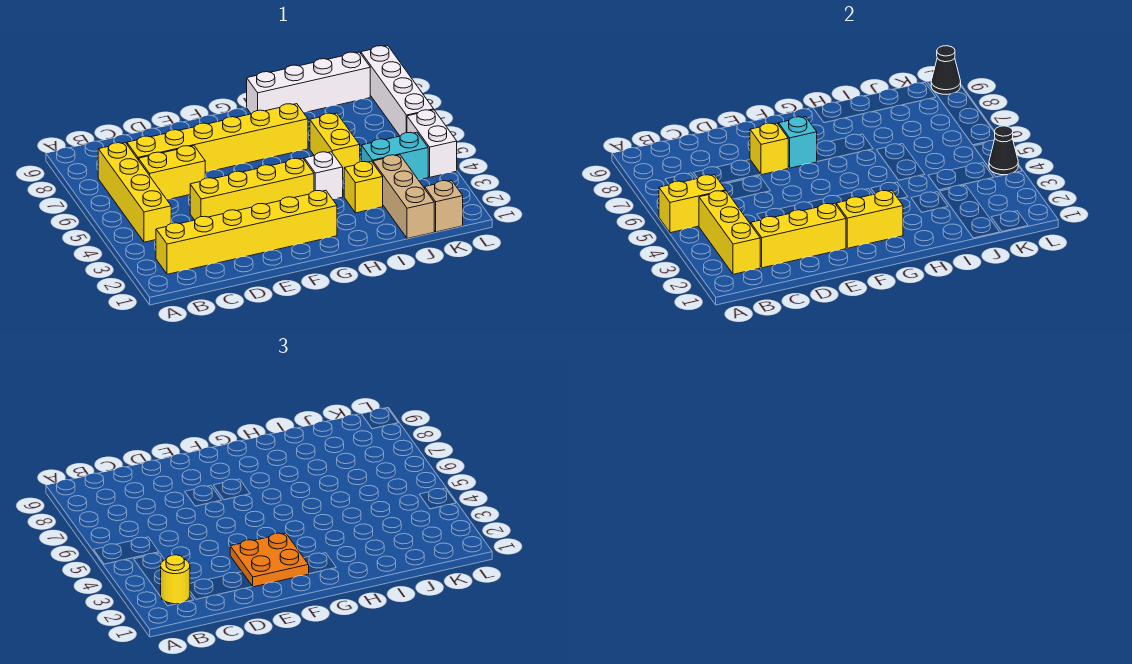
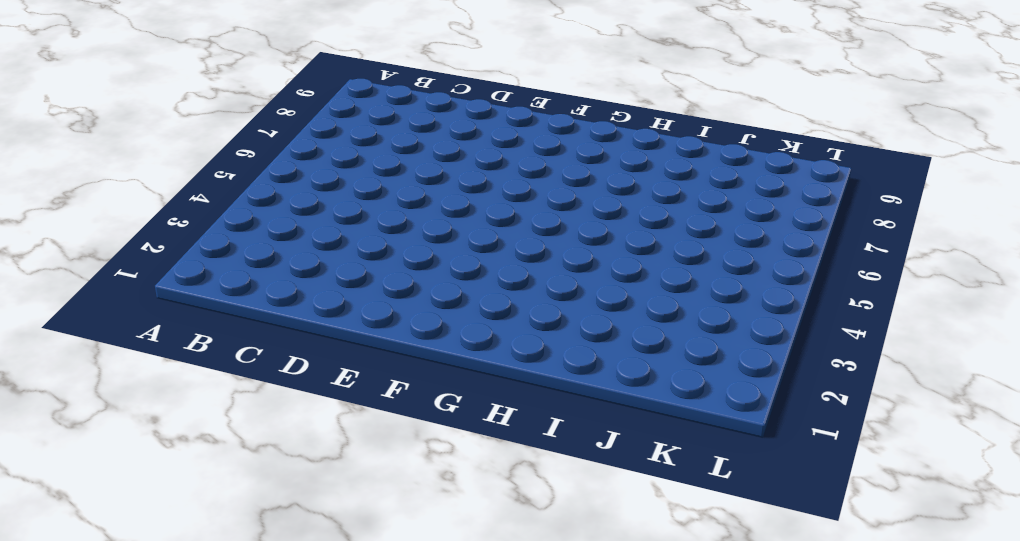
none -> yellow brick B2:G2 level 1
none -> yellow brick B4:B7 level 1
none -> yellow brick C6:D6 level 1

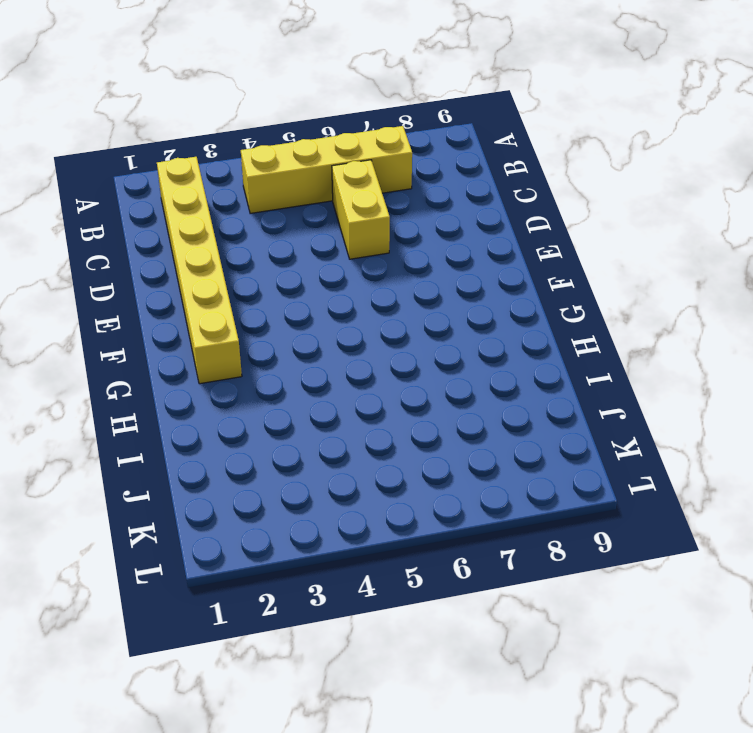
none -> yellow brick C7:H7 level 1
none -> yellow brick D4:G4 level 1
none -> white brick H4 level 1

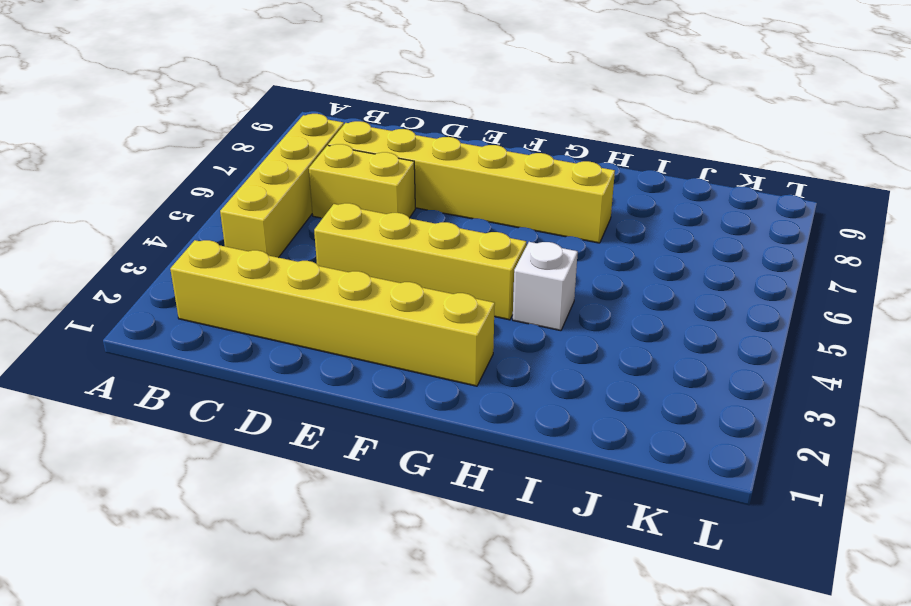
none -> white brick H9:K9 level 1
none -> yellow brick I3 level 1
none -> yellow brick I5:I6 level 1

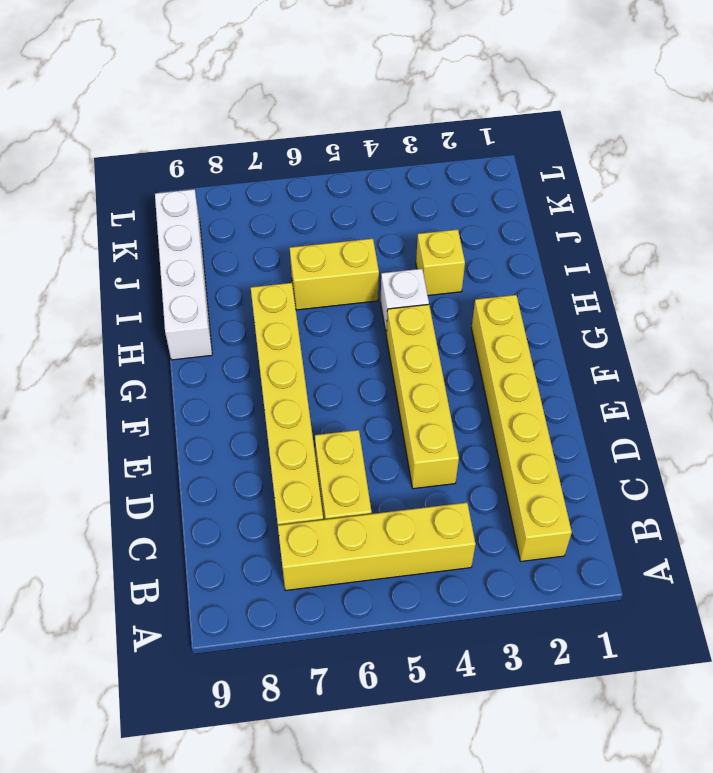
none -> tan brick J1:J3 level 1
none -> cyan brick J4:K4 level 1
none -> tan brick K1 level 1

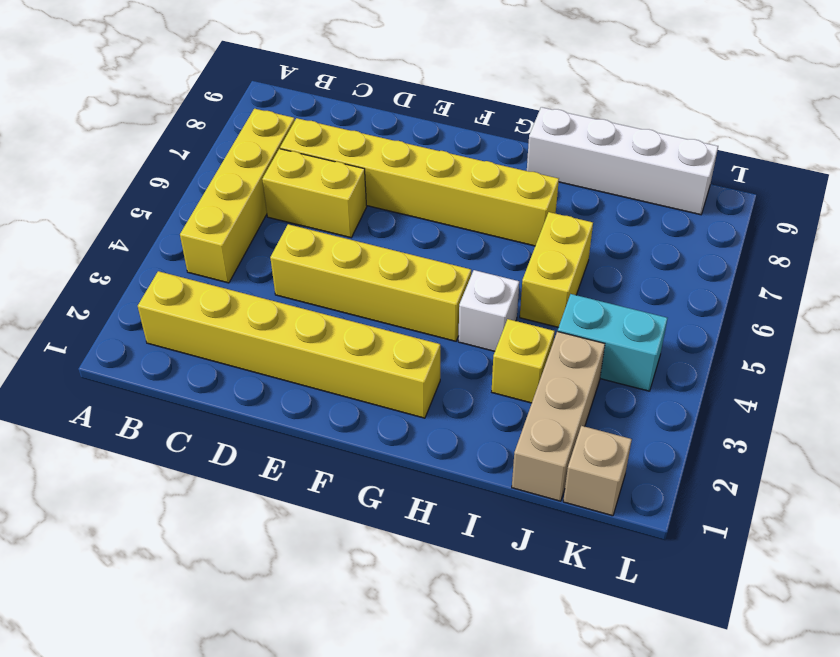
none -> white brick L4:L5 level 1
none -> white brick L6:L9 level 1
none -> yellow brick A5:B5 level 2

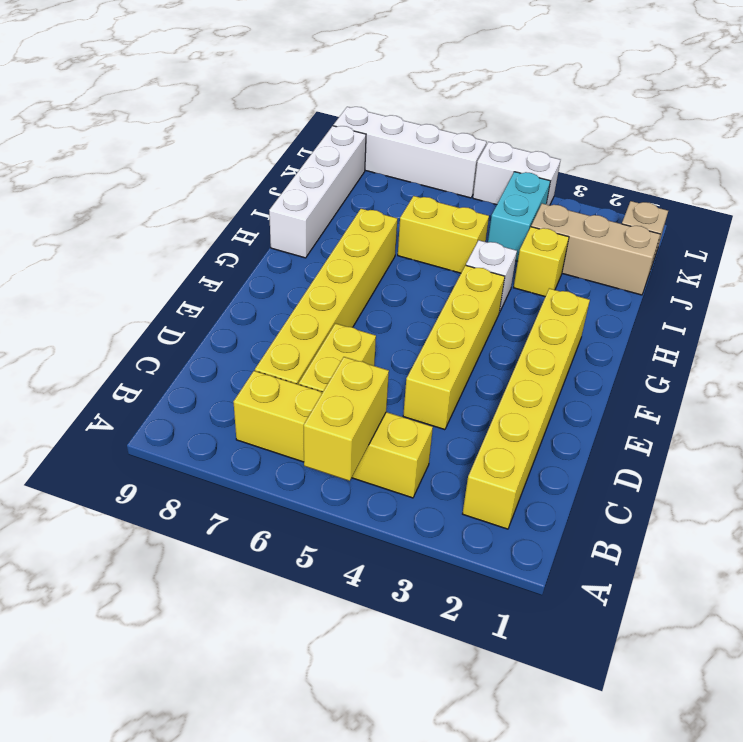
none -> yellow brick B2:B4 level 2
none -> yellow brick C2:E2 level 2
none -> yellow brick E7 level 2

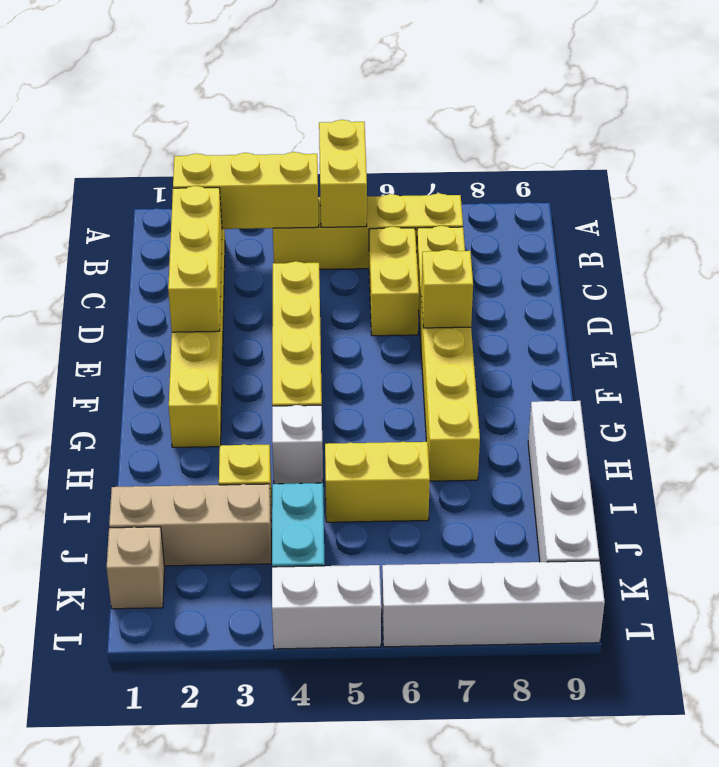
none -> yellow brick F2:G2 level 2
none -> cyan brick F7 level 2
none -> black cone L4 level 2

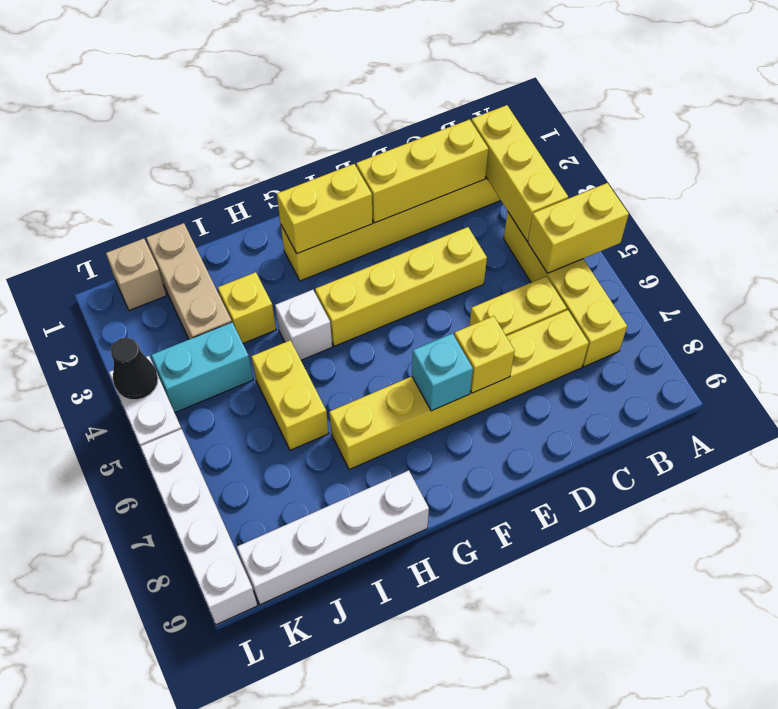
none -> black cone L9 level 2
none -> yellow round brick B2 level 3
none -> orange plate E2:F3 level 3

